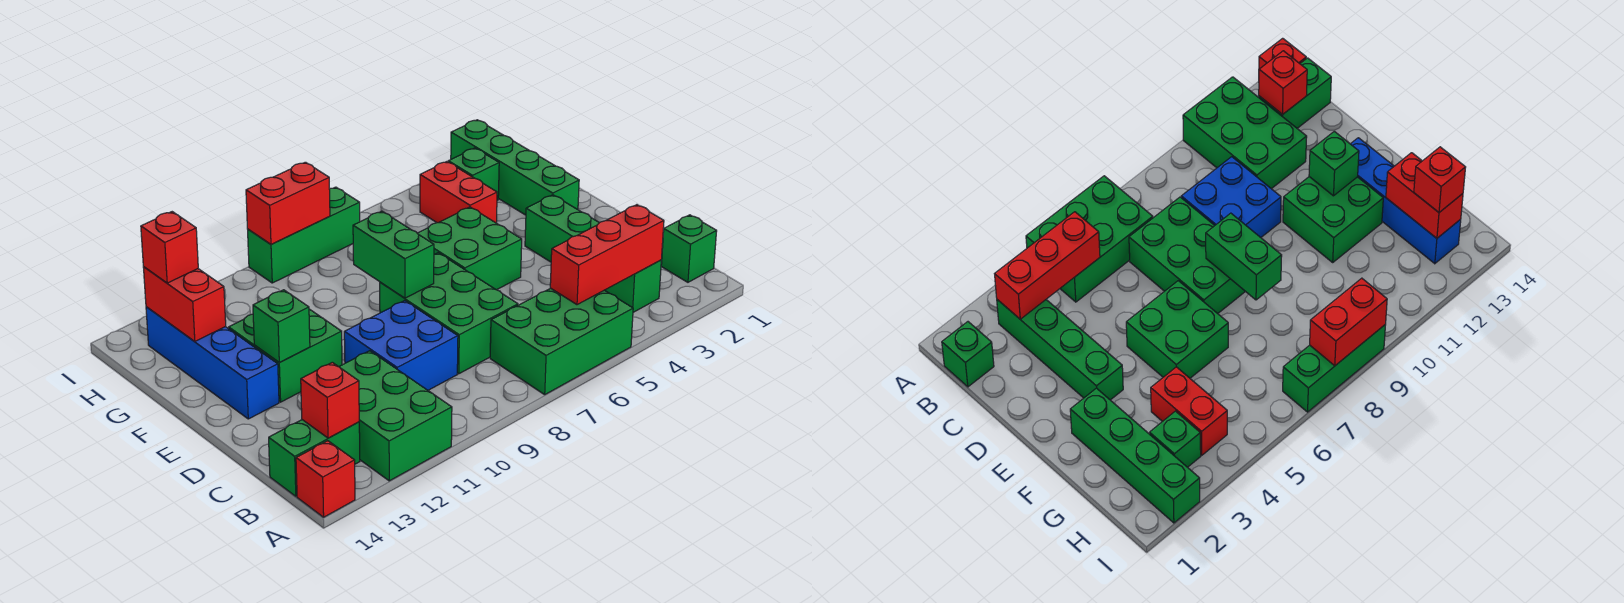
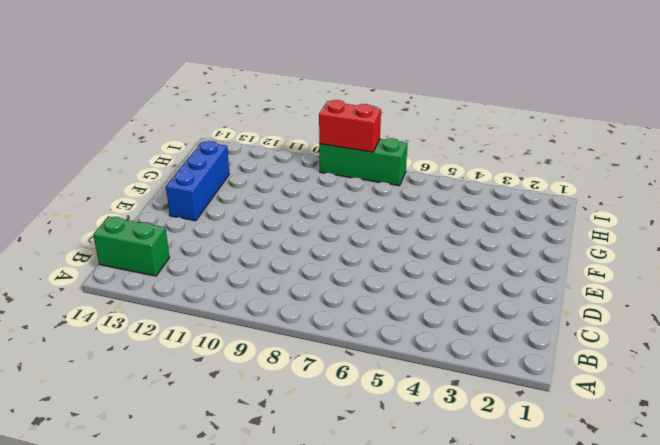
blue brick E13:G13 level 1 -> blue brick E13:H13 level 1
none -> green brick A5:B7 level 1
none -> green brick A11:C12 level 1
none -> red brick A14 level 1

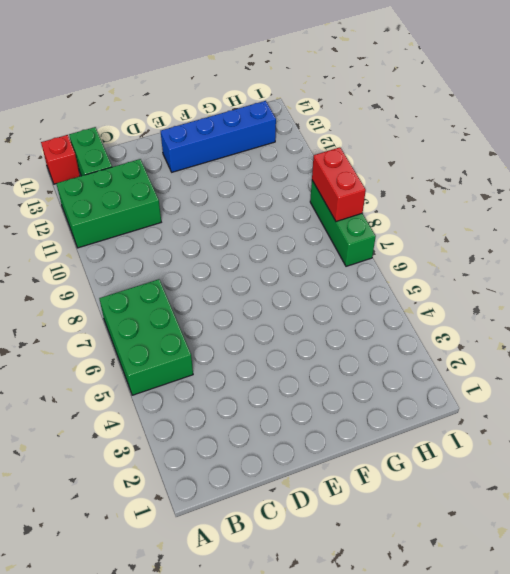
none -> green brick B1 level 1
none -> green brick B3:E3 level 1
none -> green brick C7:E8 level 1

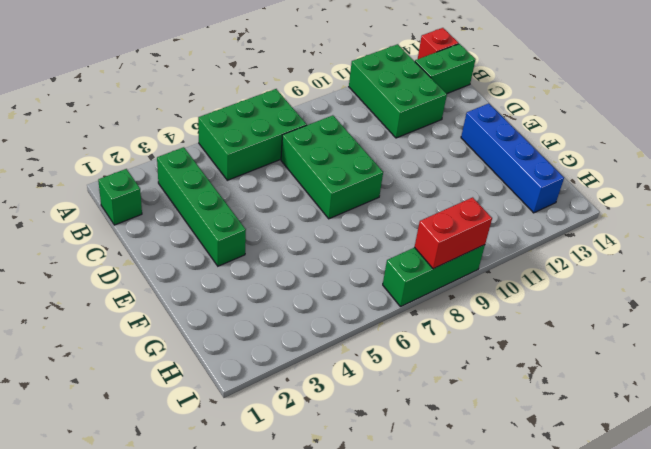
none -> blue brick C9:D10 level 1
none -> green brick E5:F6 level 1
none -> green brick E11:F12 level 1

